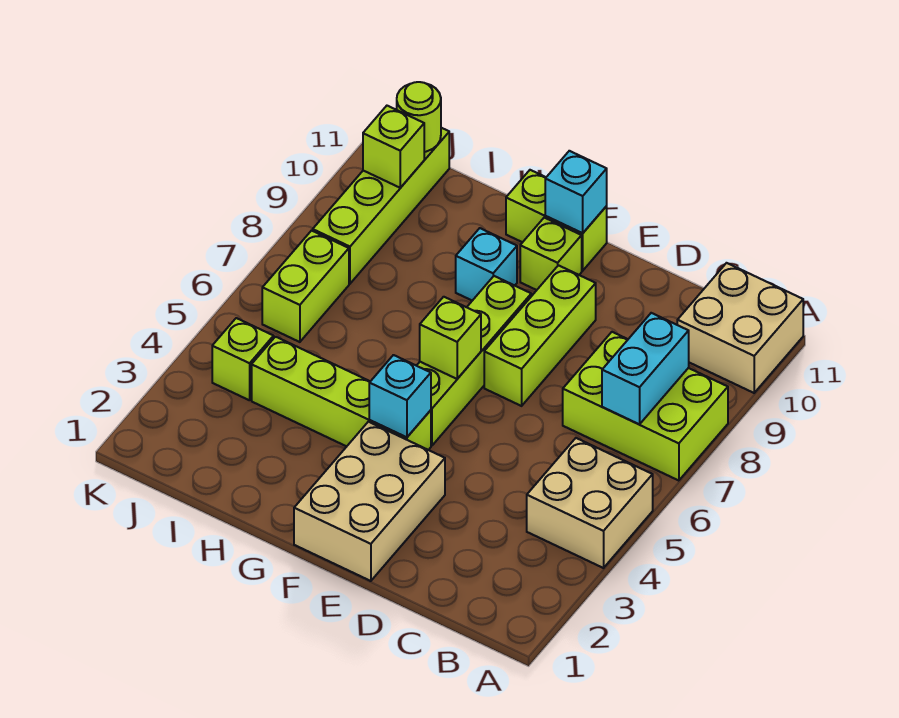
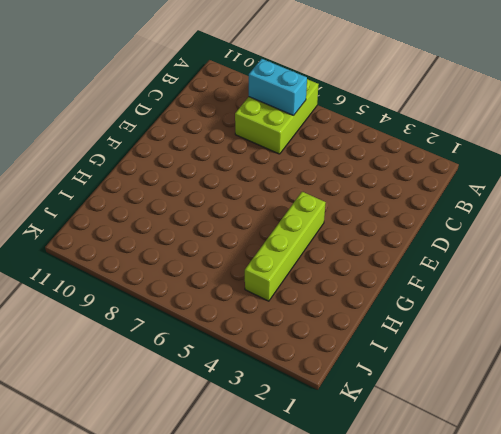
none -> tan brick A4:B5 level 1
none -> tan brick A10:B11 level 1
none -> tan brick E1:F3 level 1

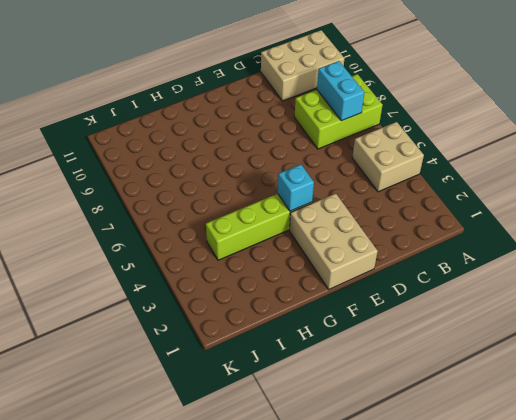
tan brick A10:C11 level 1 -> tan brick A10:B11 level 1
none -> lime brick E7:E9 level 1
none -> lime brick F5:F8 level 1
none -> lime brick F10 level 1

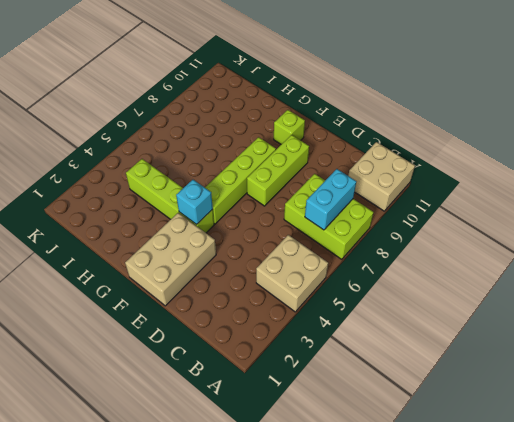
none -> lime brick F11:G11 level 1
none -> cyan brick G9 level 1
none -> lime brick J4 level 1

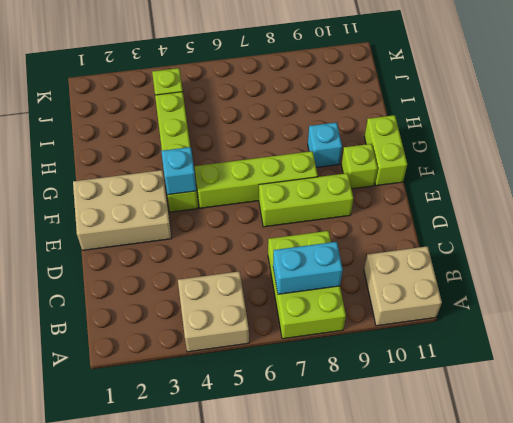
none -> lime brick J6:J7 level 1
none -> lime brick J8:J11 level 1
none -> lime brick F6 level 2

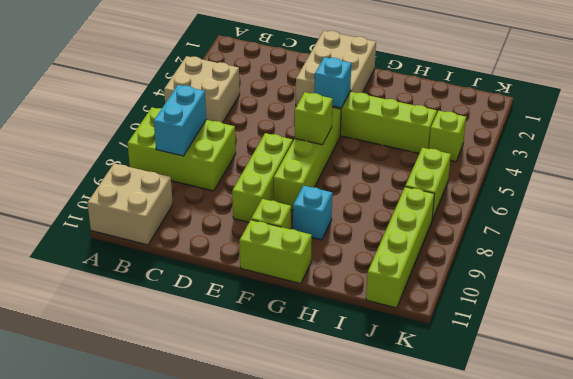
none -> cyan brick F11 level 2
none -> lime brick J10 level 2
none -> lime round brick J11 level 2

